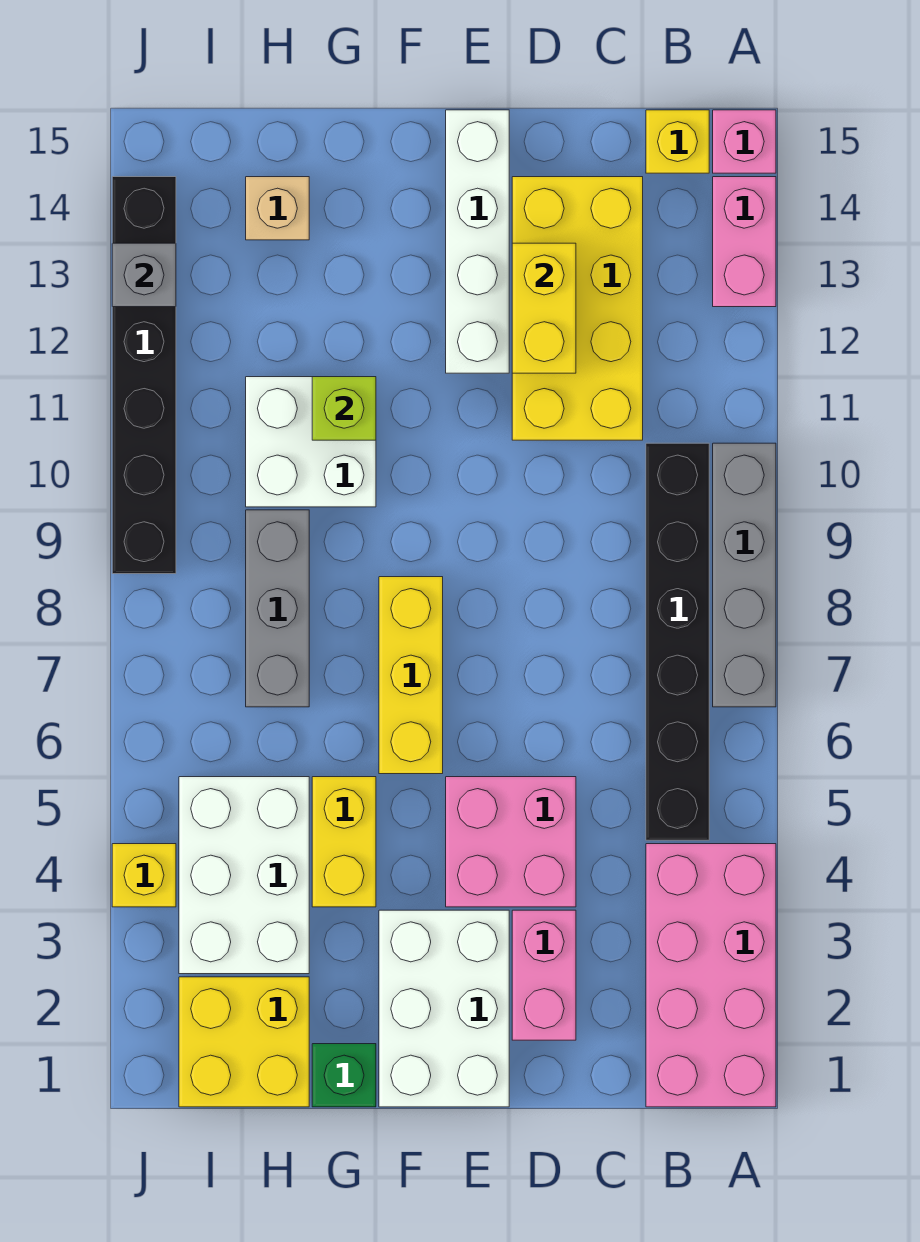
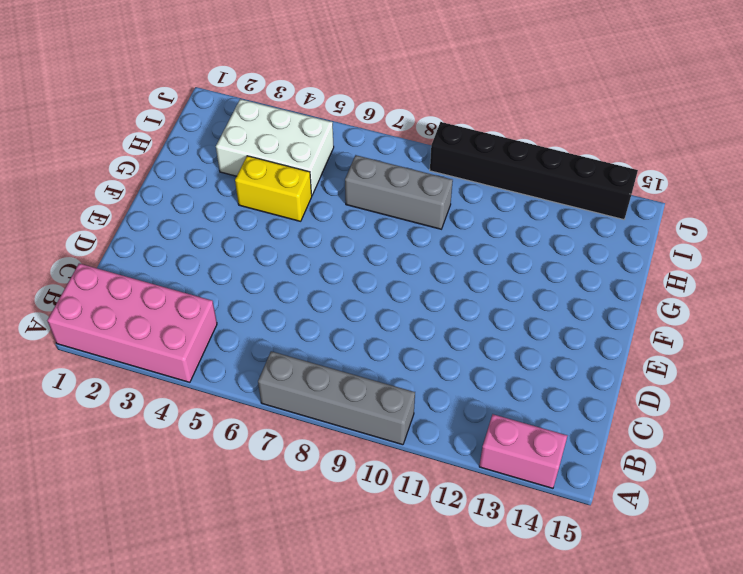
none -> pink brick A15 level 1
none -> black brick B5:B10 level 1
none -> yellow brick B15 level 1

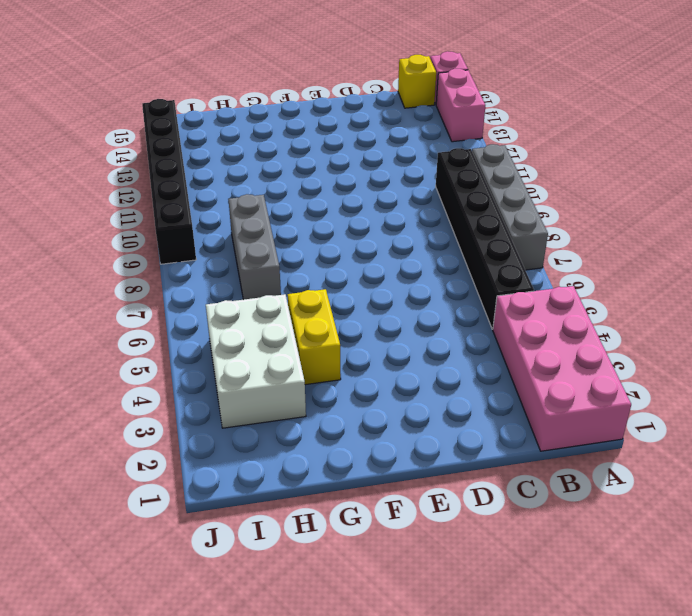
none -> yellow brick C11:D14 level 1
none -> pink brick D2:D3 level 1
none -> pink brick D4:E5 level 1

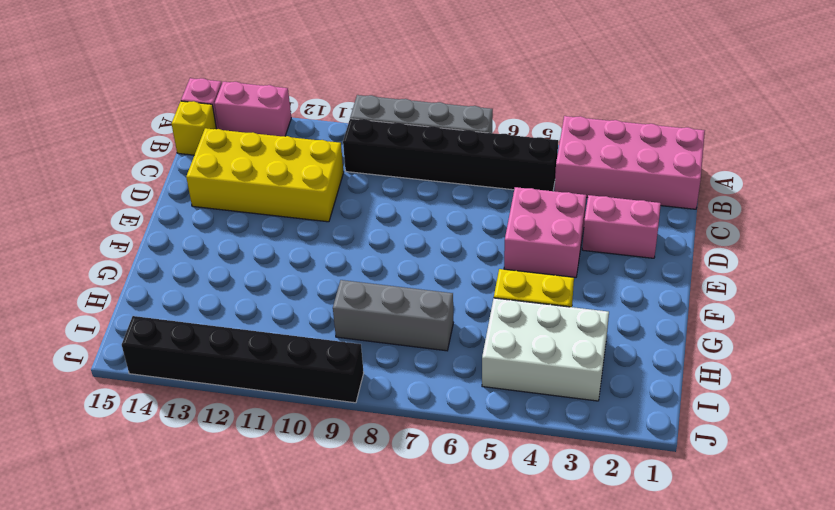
none -> white brick E1:F3 level 1
none -> white brick E12:E15 level 1
none -> yellow brick F6:F8 level 1

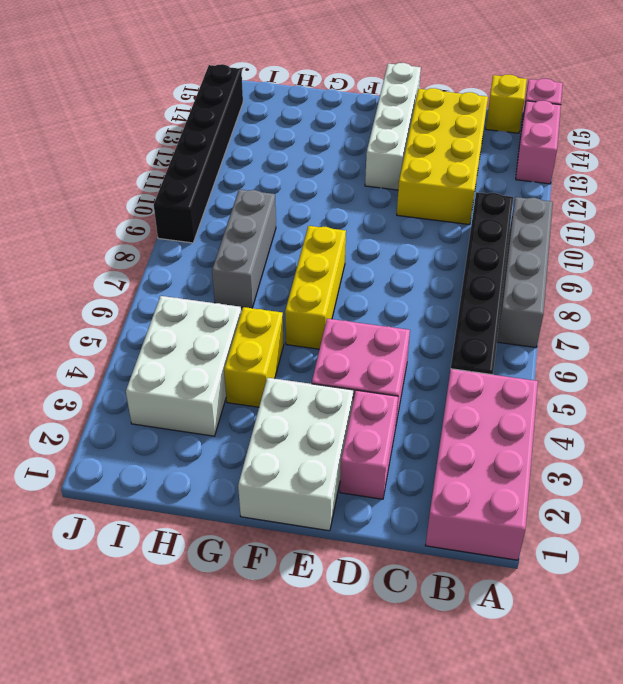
none -> green brick G1 level 1
none -> white brick G10:H11 level 1
none -> yellow brick H1:I2 level 1

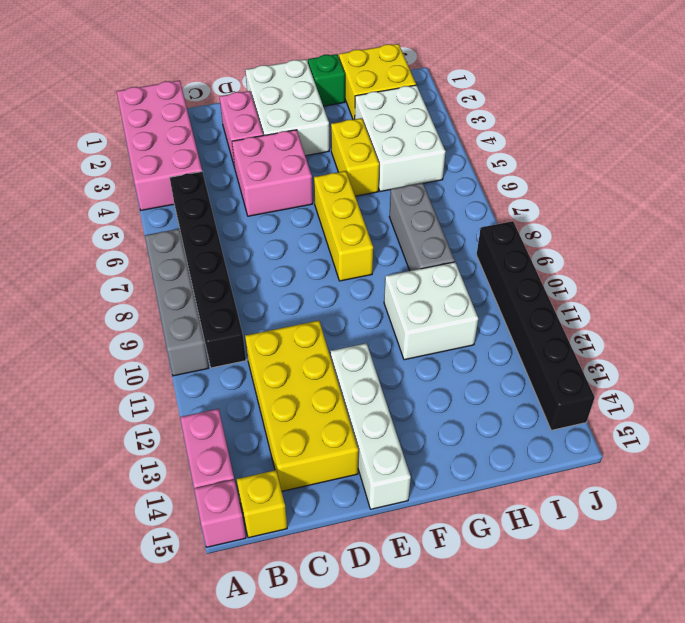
none -> tan brick H14 level 1
none -> yellow brick J4 level 1
none -> yellow brick D12:D13 level 2

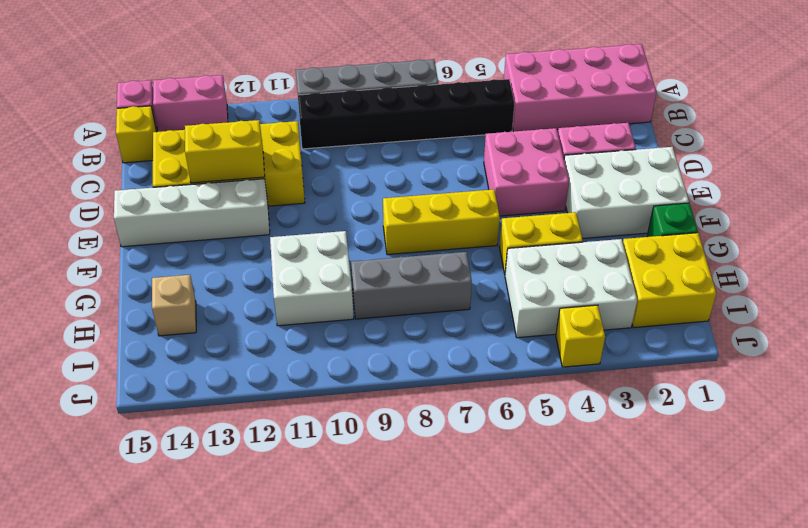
none -> black brick J9:J14 level 1
none -> lime brick G11 level 2
none -> grey brick J13 level 2

